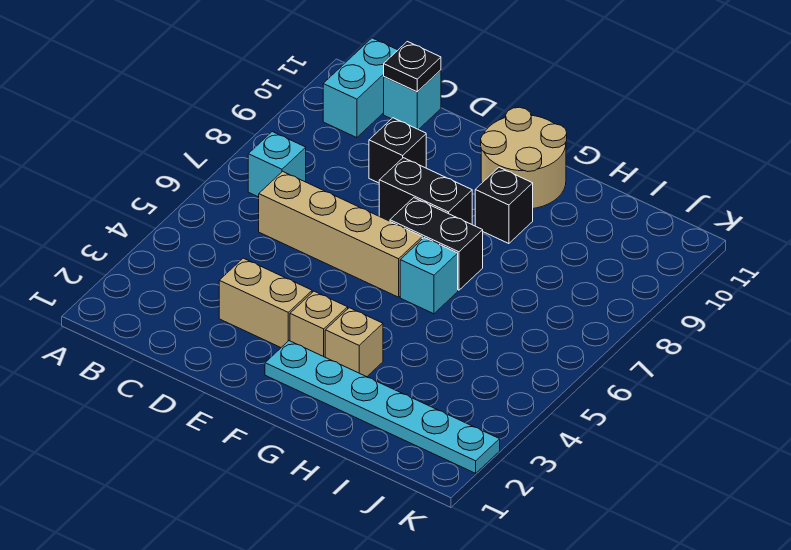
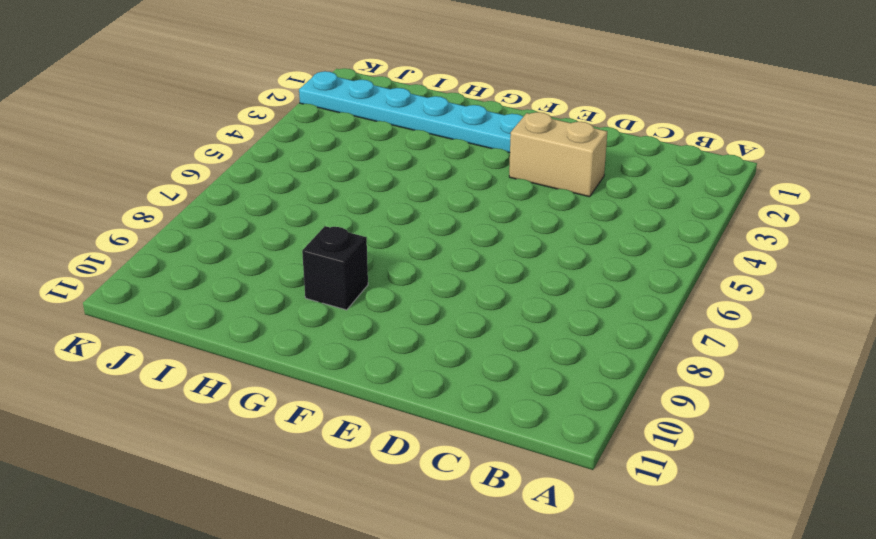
none -> cyan brick B7 level 1
none -> cyan brick B10:B11 level 1
none -> tan brick C6:F6 level 1

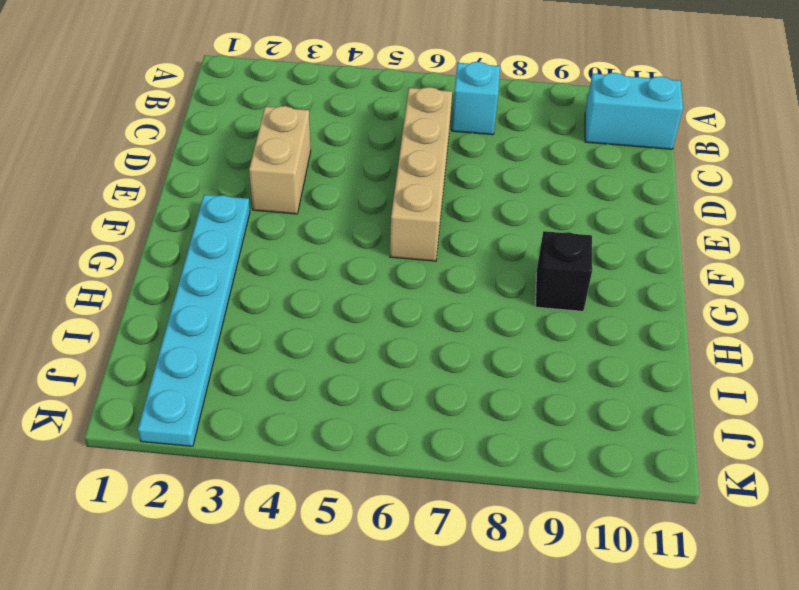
none -> cyan brick C11 level 1
none -> black brick D9 level 1
none -> black brick E8:F8 level 1

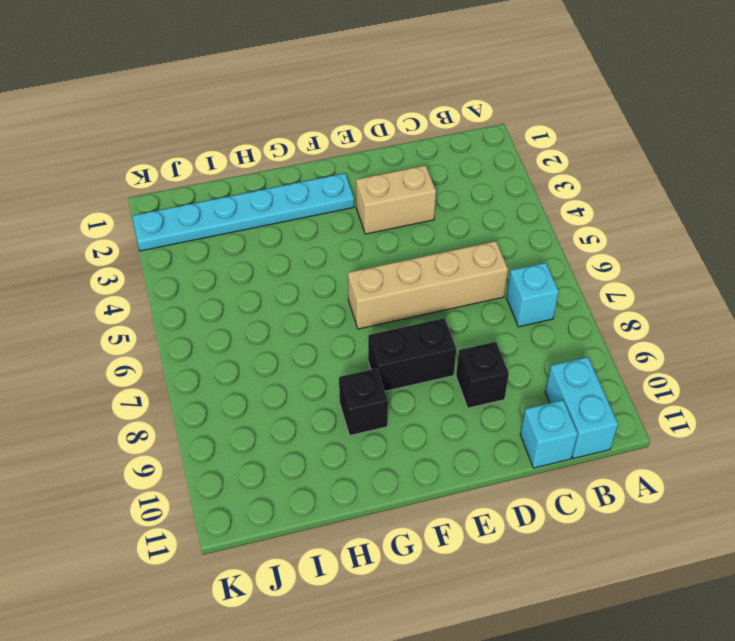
none -> tan brick F3 level 1
none -> black brick F7:G7 level 1
none -> tan round brick F10:G11 level 1

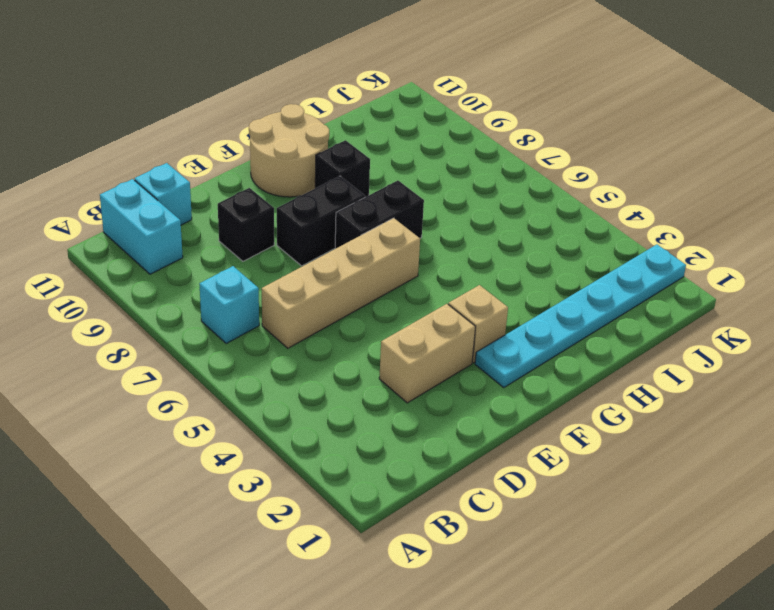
none -> tan brick G3 level 1
none -> cyan brick G6 level 1
none -> black plate C11 level 2

